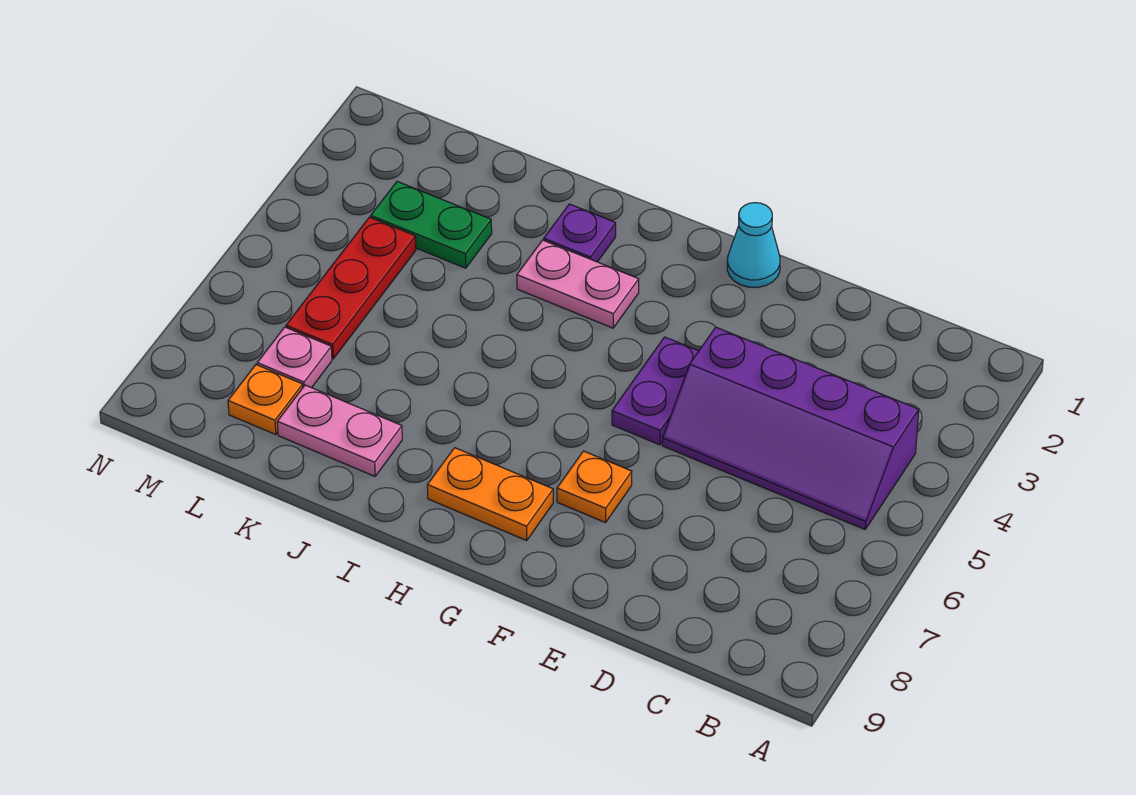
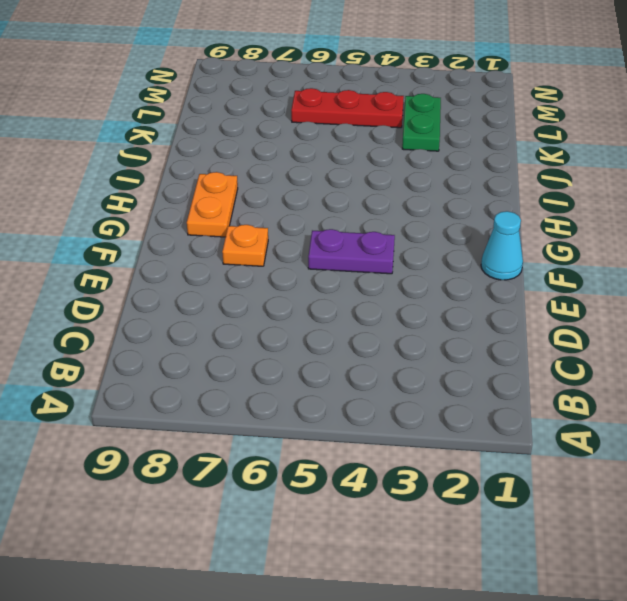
none -> purple slope B4:E5 level 1 top 4
none -> pink plate H3:I3 level 1
none -> purple plate I2 level 1

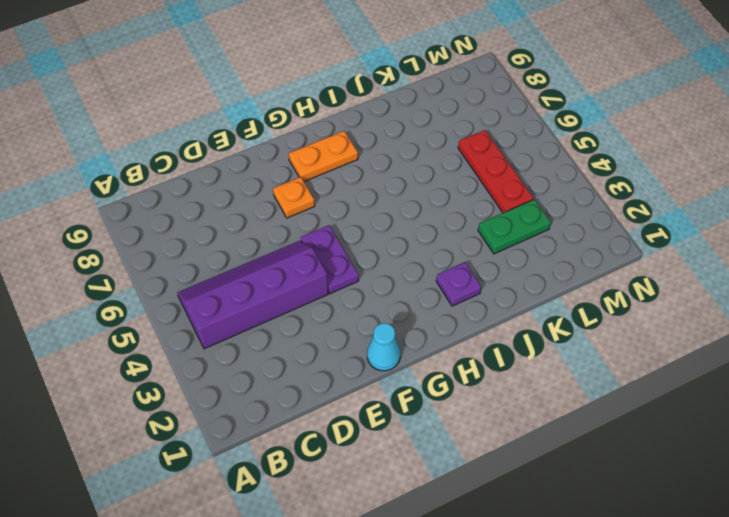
none -> pink plate H3:I3 level 1
none -> pink plate J8:K8 level 1
none -> pink plate L7 level 1

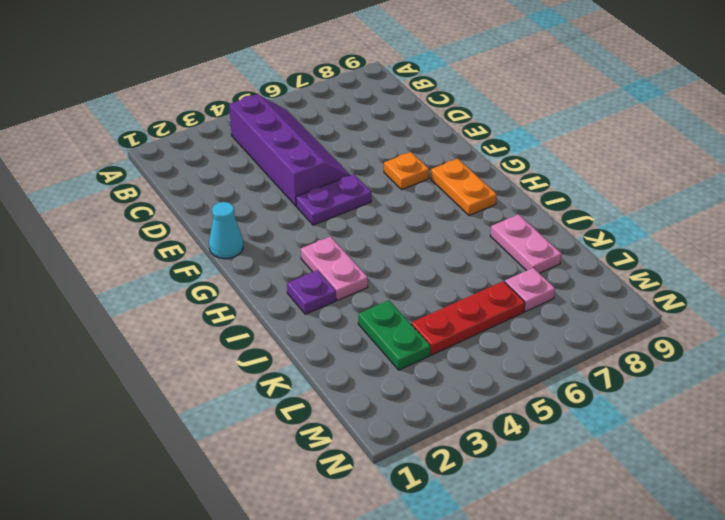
none -> orange plate L8 level 1

